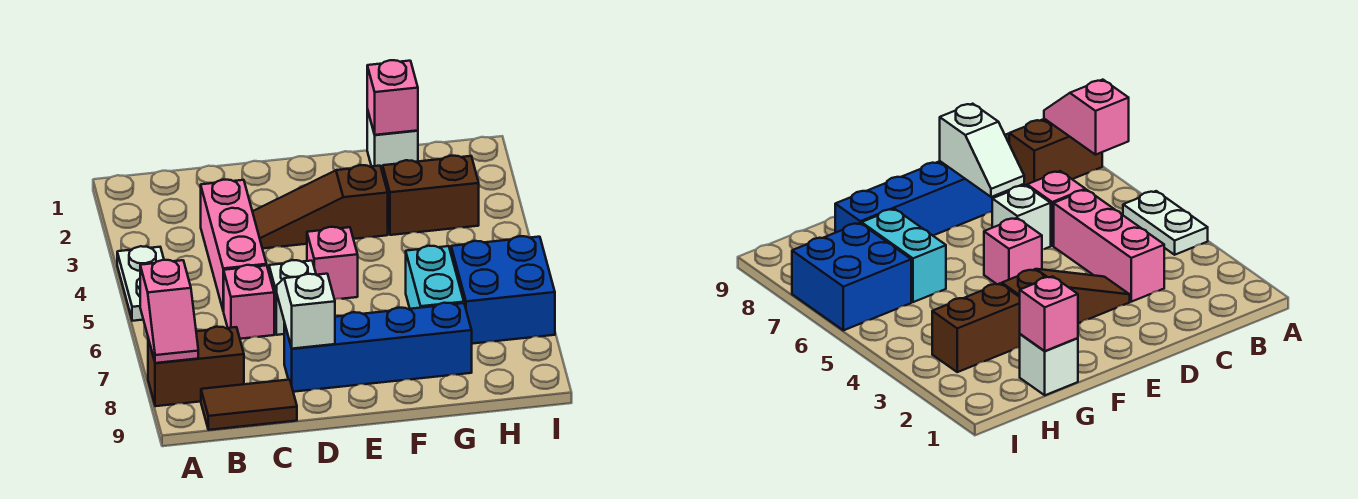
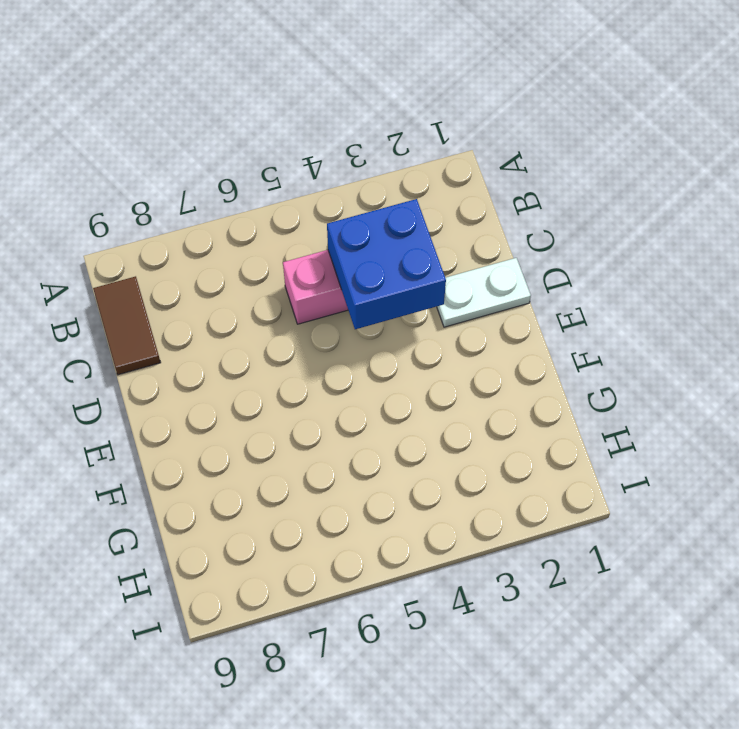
blue brick C3:D4 level 2 -> blue brick H6:I7 level 1
white plate D1:D2 level 1 -> white plate A4:A5 level 1
none -> brown brick A8:B8 level 1
none -> pink brick C6 level 1
none -> brown slope D3:F3 level 1 top F

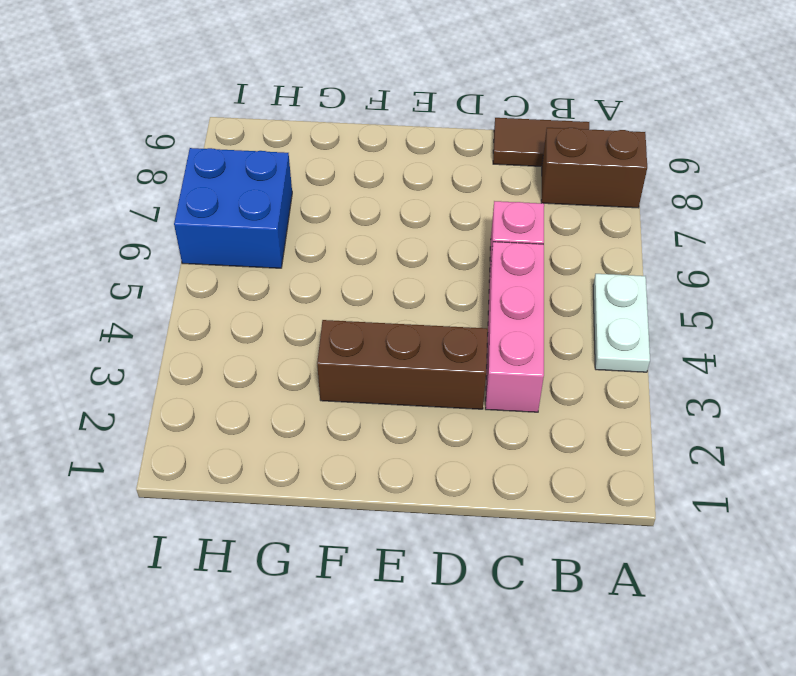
brown brick D3:F3 level 1 -> brown slope D3:F3 level 1 top F
none -> white brick D6 level 1
none -> blue brick D8:G8 level 1
none -> pink brick E5 level 1

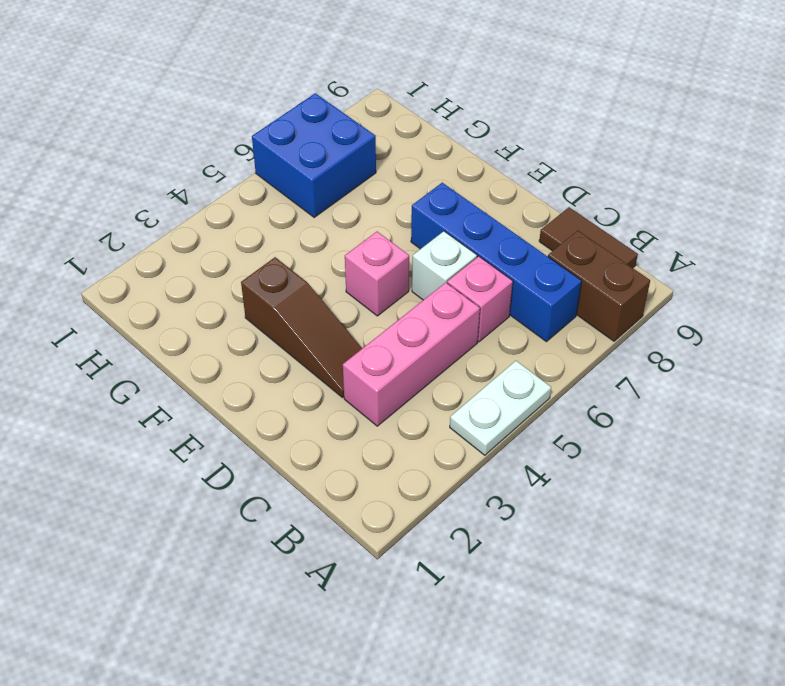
blue brick B7:E7 level 1 -> blue brick D8:G8 level 1
none -> white brick G1 level 1
none -> brown brick G3:H3 level 1
none -> cyan brick G6:G7 level 1

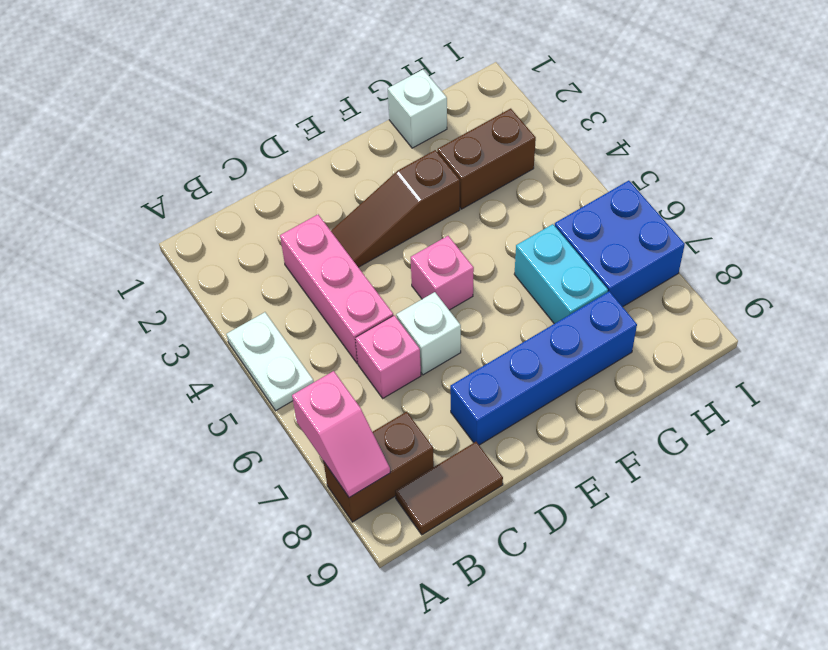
none -> white slope D7:D8 level 2 top 8
none -> pink brick G1 level 2

